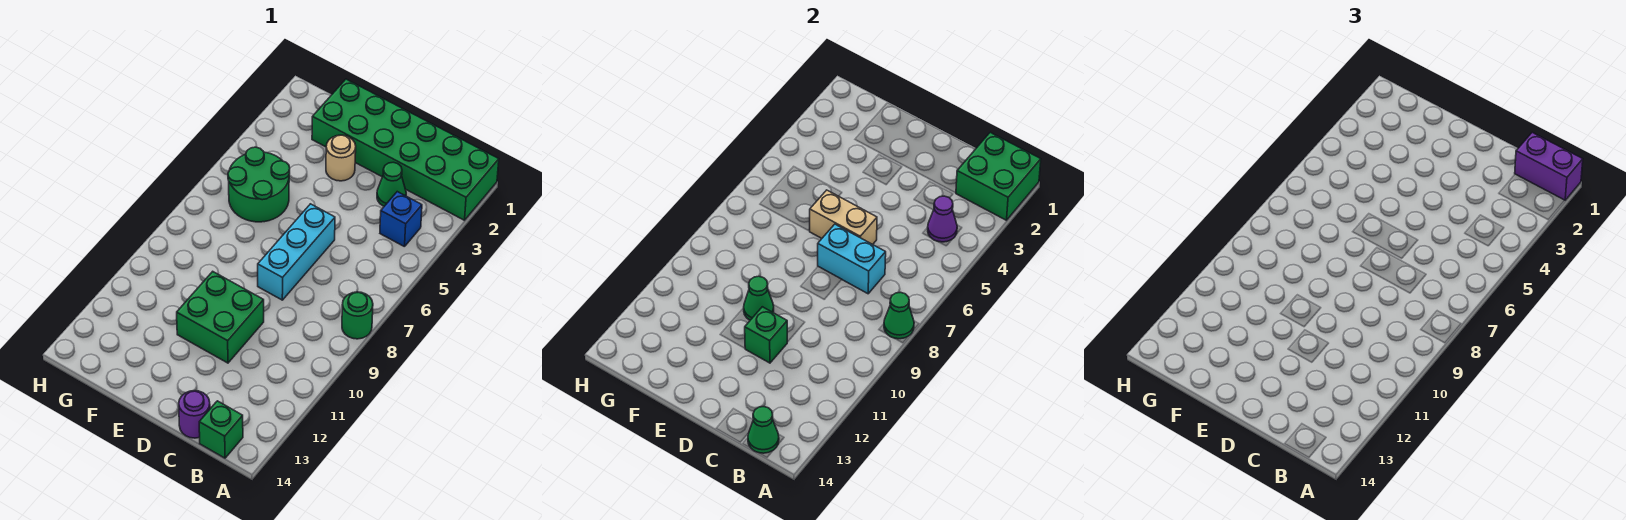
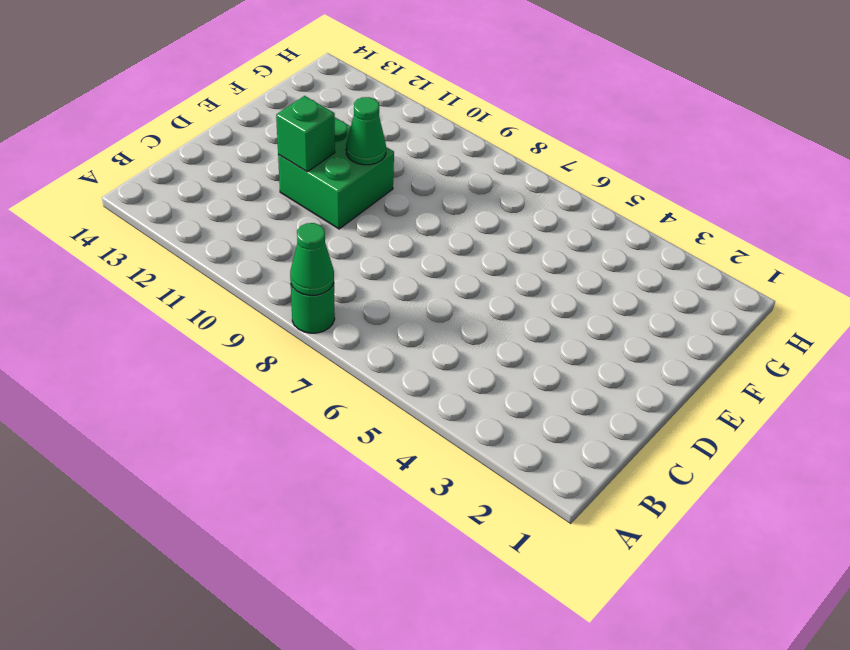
none -> green brick A1:F2 level 1
none -> blue brick B4 level 1
none -> green brick B14 level 1

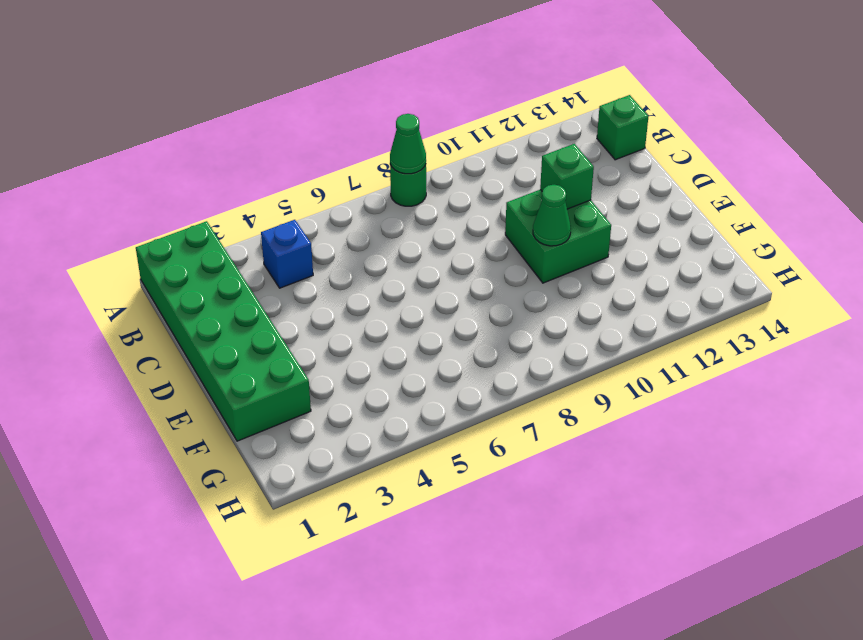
none -> green cone C3 level 1
none -> purple round brick C14 level 1
none -> cyan brick D6:D8 level 1

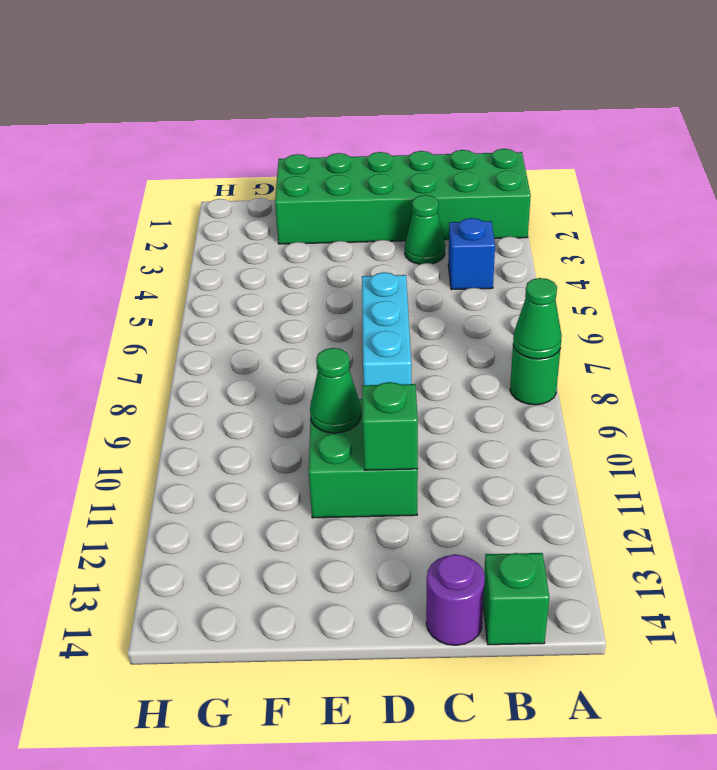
none -> tan round brick E3 level 1
none -> green round brick F5:G6 level 1
none -> green brick A1:B2 level 2

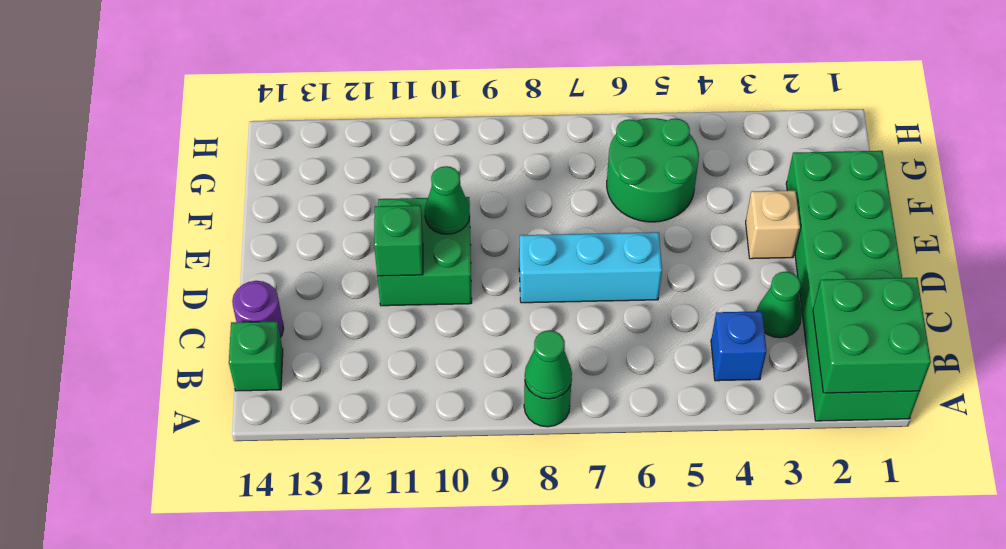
tan brick E3 level 1 -> tan round brick E3 level 1
none -> purple cone B4 level 2
none -> green cone B14 level 2
none -> cyan brick C7:D7 level 2

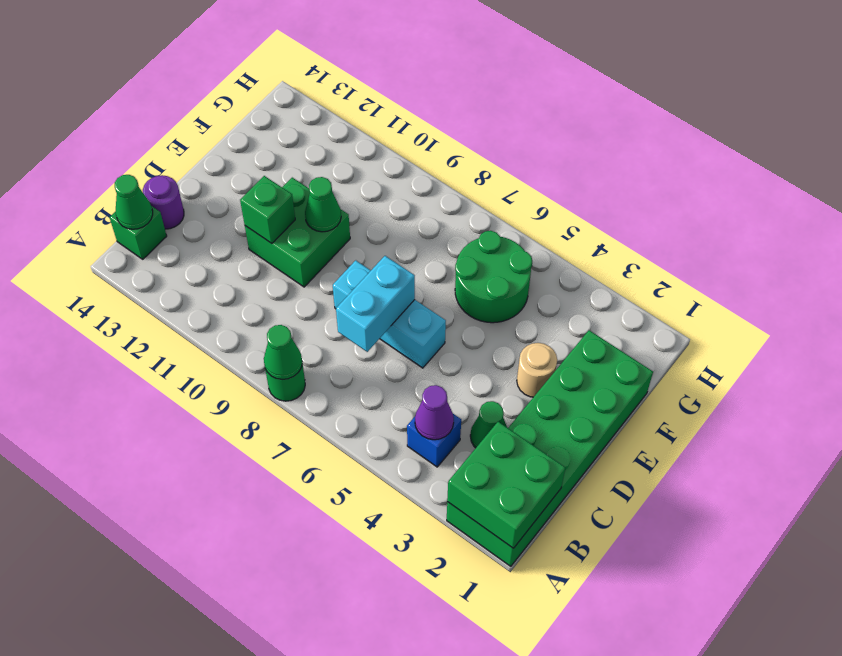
none -> tan brick D6:E6 level 2
none -> purple brick A1:B1 level 3

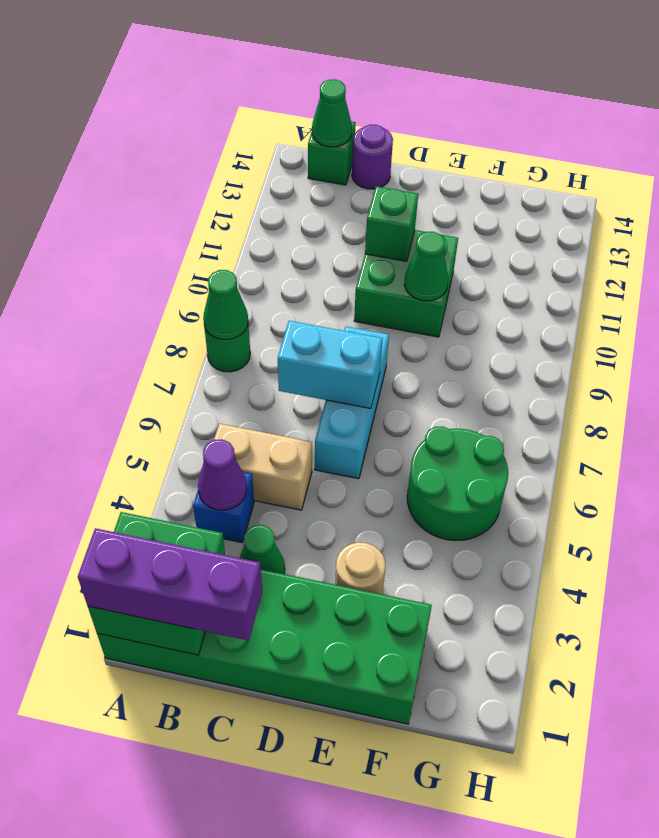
purple brick A1:C1 level 3 -> purple brick A1:B1 level 3
tan brick B5:C5 level 1 -> tan brick D6:E6 level 2

